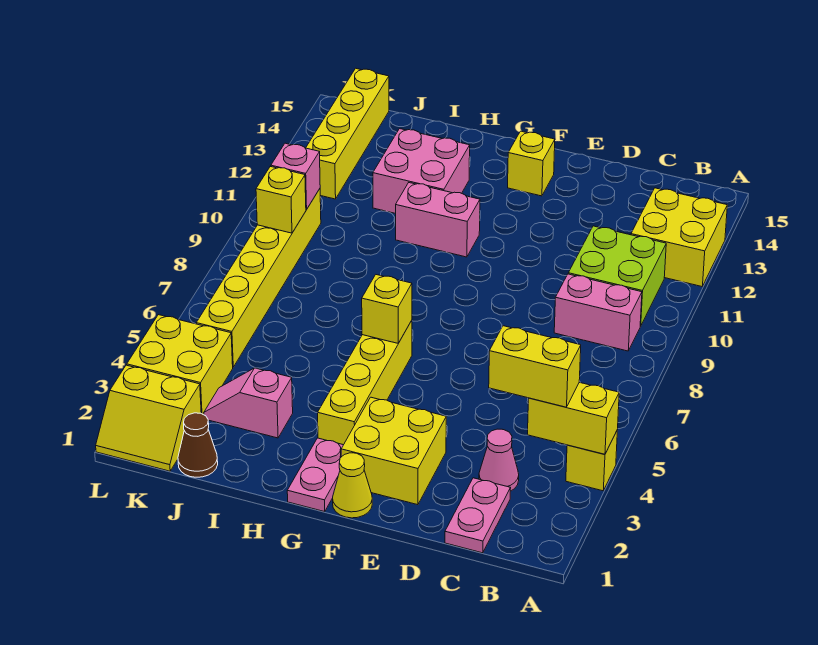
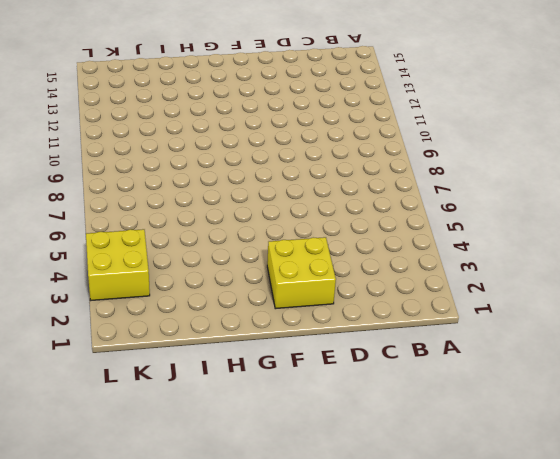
none -> yellow brick A4 level 1
none -> yellow brick A12:B13 level 1
none -> pink brick B9:C9 level 1

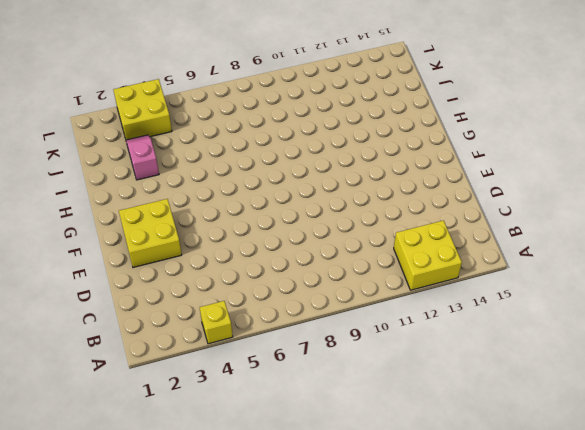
none -> pink brick B9:C9 level 1
none -> lime brick B10:C11 level 1
none -> pink plate C1:C2 level 1

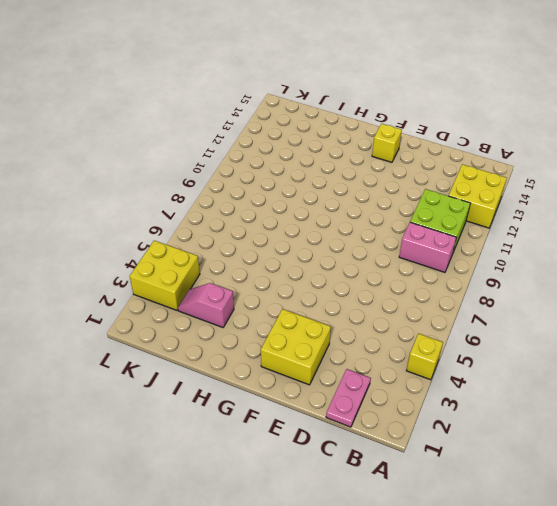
none -> pink cone C3 level 1
none -> yellow cone F1 level 1
none -> pink plate G1:G2 level 1

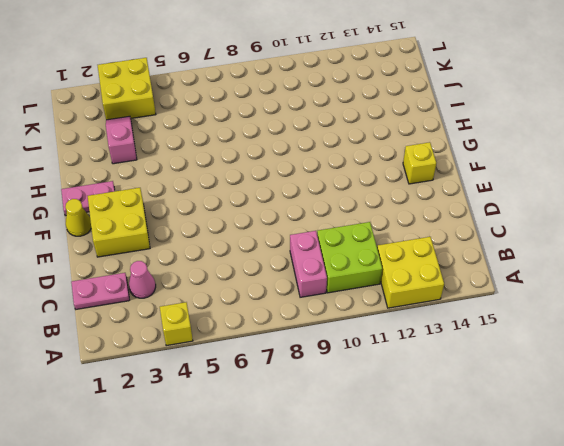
none -> yellow brick G3:G6 level 1
none -> pink brick G11:H11 level 1
none -> pink brick H12:I13 level 1

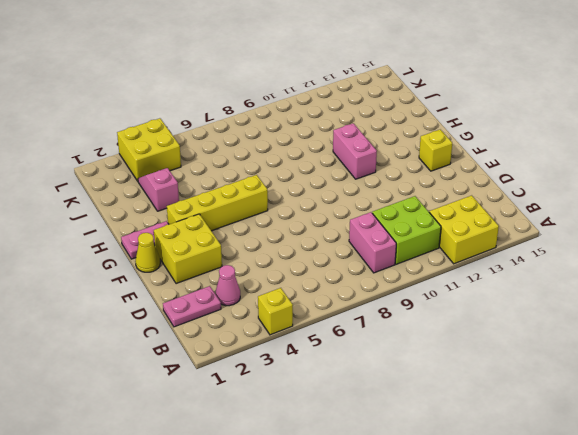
none -> pink brick H12:I13 level 1
none -> brown cone J1 level 1
none -> yellow slope K1:L2 level 1 top 2

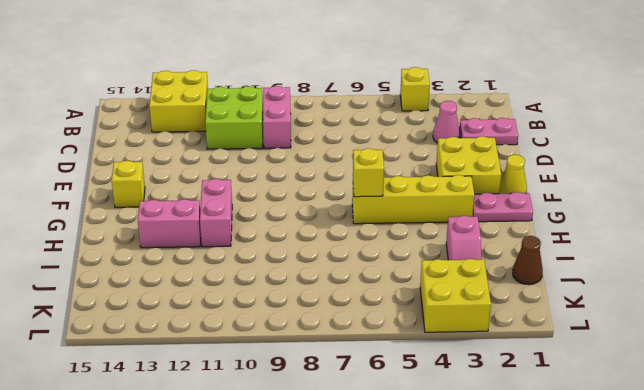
pink brick H12:H13 level 1 -> pink brick H12:I13 level 1
none -> yellow slope K1:L2 level 1 top 2
none -> yellow brick K5:K10 level 1
none -> yellow brick K12:K15 level 1

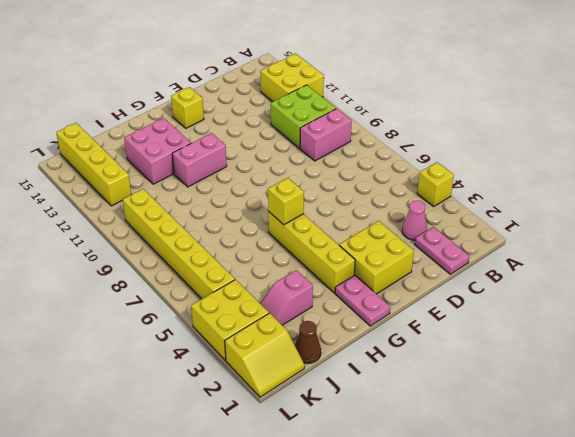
none -> yellow cone F1 level 1
none -> yellow brick A4:B4 level 2
none -> yellow brick K9 level 2

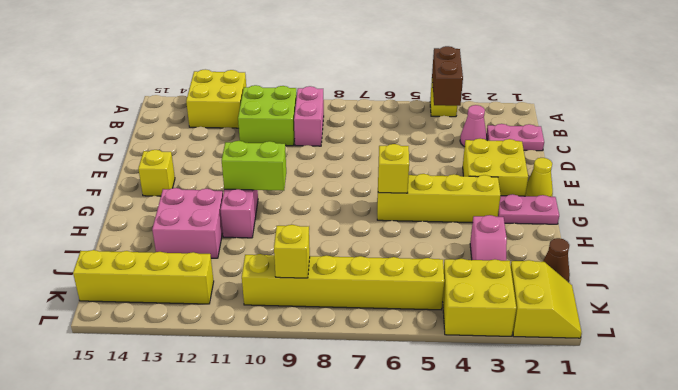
brown brick A4:B4 level 2 -> yellow brick A4:B4 level 2
lime brick G10:G11 level 2 -> none
none -> pink brick K10 level 2
none -> yellow brick B4:C4 level 3

